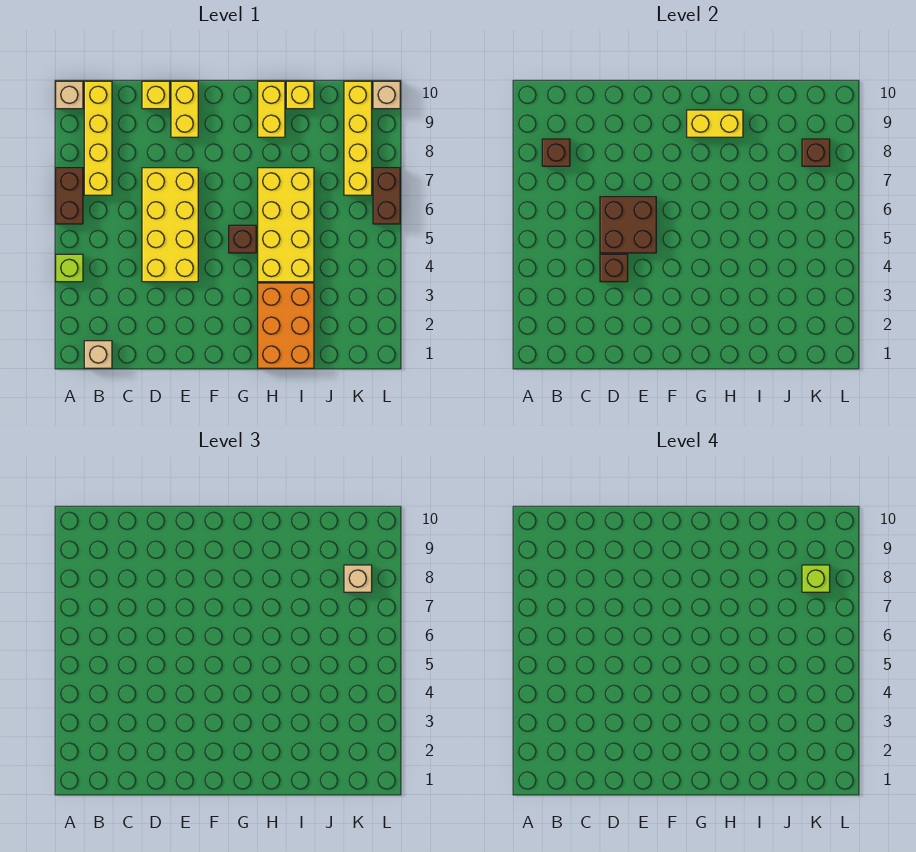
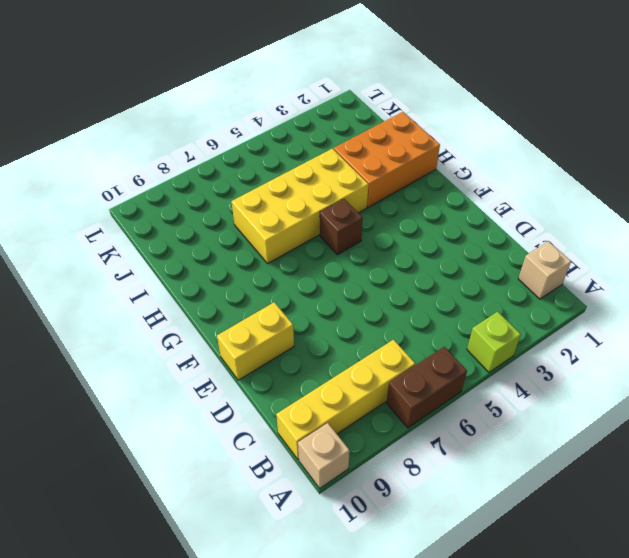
none -> yellow brick D4:E7 level 1
none -> yellow brick D10 level 1
none -> yellow brick H9:H10 level 1

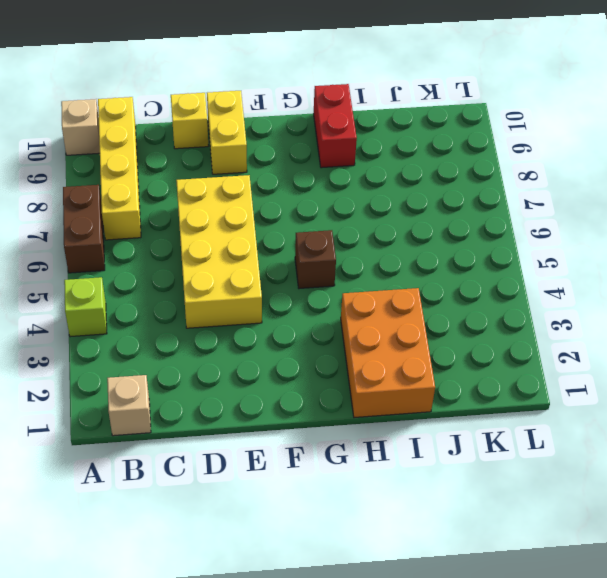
red brick H9:H10 level 1 -> yellow brick H9:H10 level 1
none -> yellow brick H4:I7 level 1
none -> yellow brick I10 level 1
none -> yellow brick K7:K10 level 1

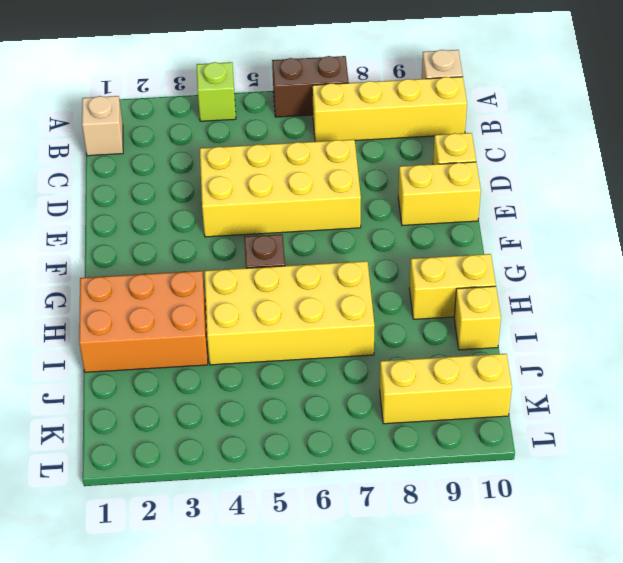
yellow brick K8:K10 level 1 -> yellow brick K7:K10 level 1
none -> brown brick L6:L7 level 1
none -> tan brick L10 level 1
none -> brown brick B8 level 2

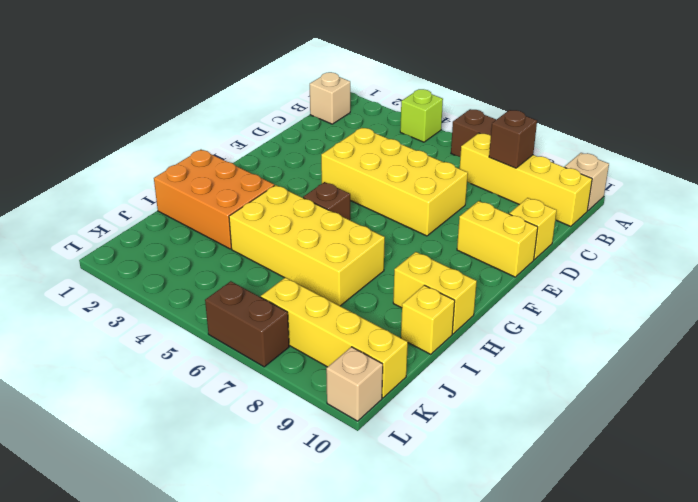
none -> brown brick D4 level 2
none -> brown brick D5:E6 level 2
none -> yellow brick G9:H9 level 2

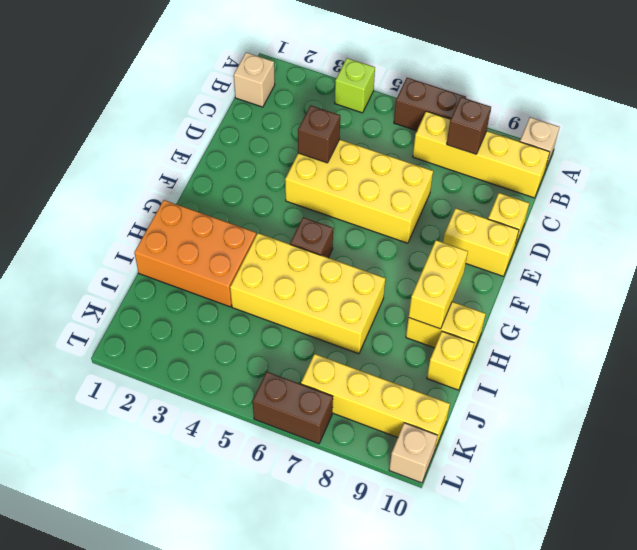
none -> brown brick D5:E6 level 2
none -> brown brick K8 level 2
none -> tan brick K8 level 3

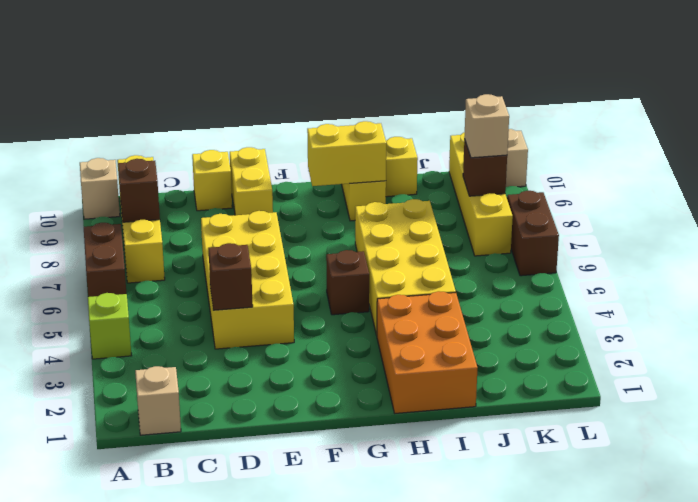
none -> brown brick D5:E6 level 2
none -> lime brick K8 level 4

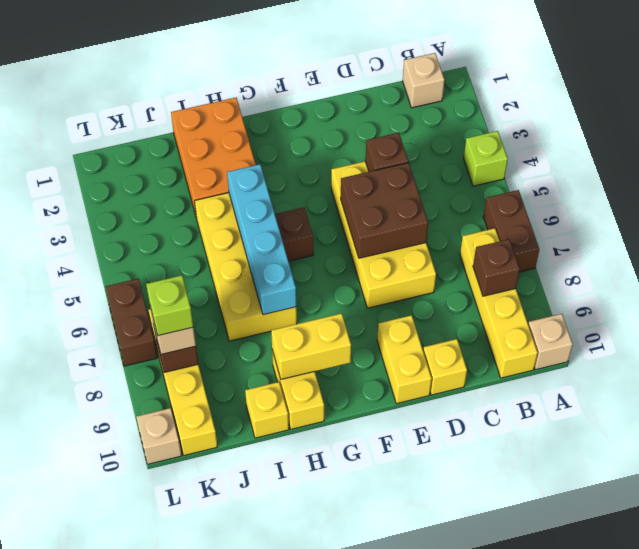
cyan brick H4:H7 level 2 -> none

